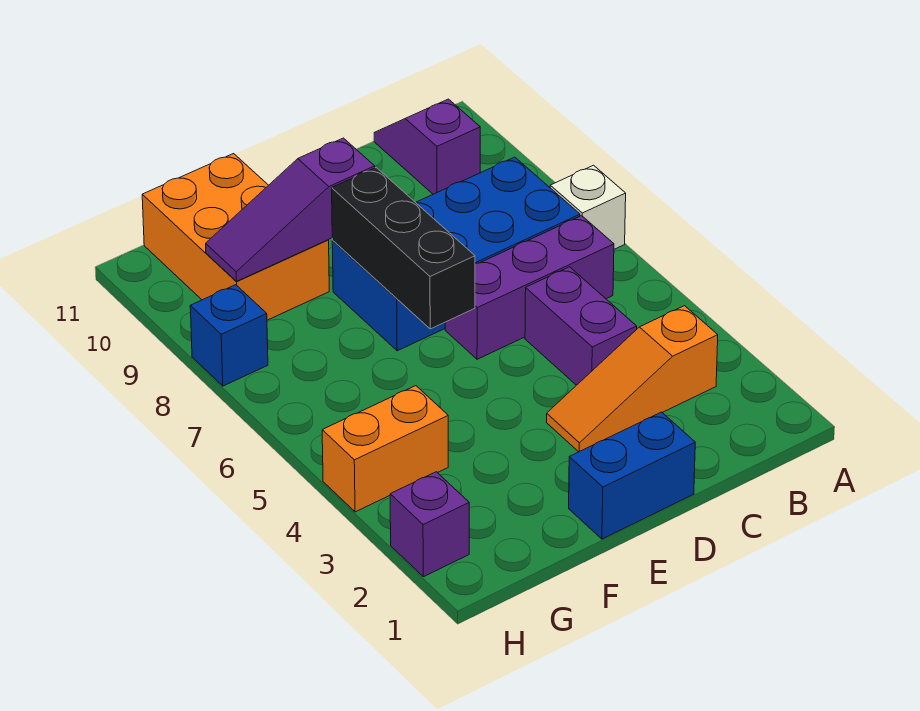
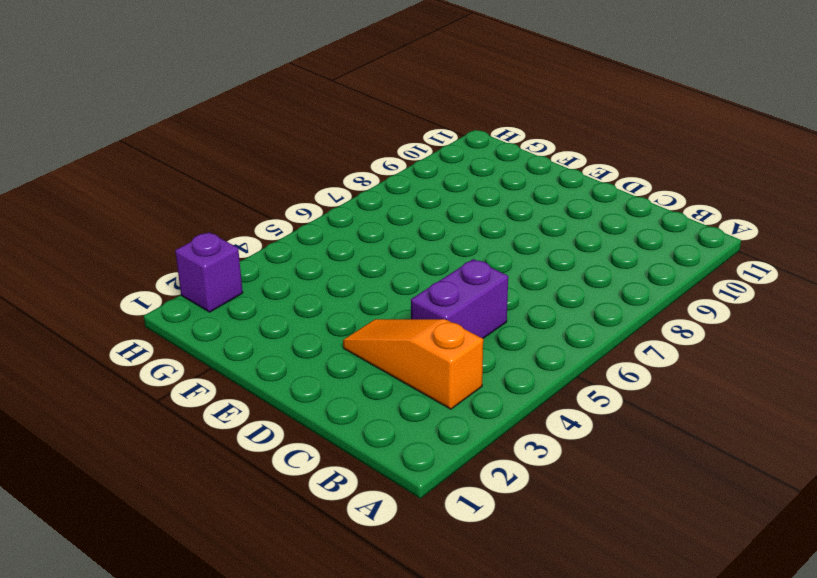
none -> white brick A7 level 1
none -> purple brick B6:D6 level 1
none -> blue brick B7:E8 level 1

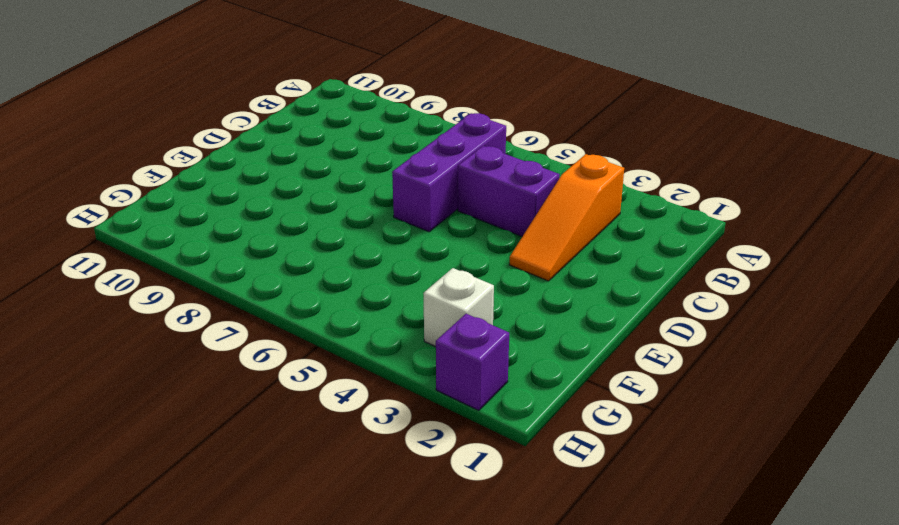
white brick G3 level 1 -> white brick A7 level 1
none -> blue brick B7:E8 level 1
none -> purple slope B10:B11 level 1 top 10
none -> blue brick D1:E1 level 1

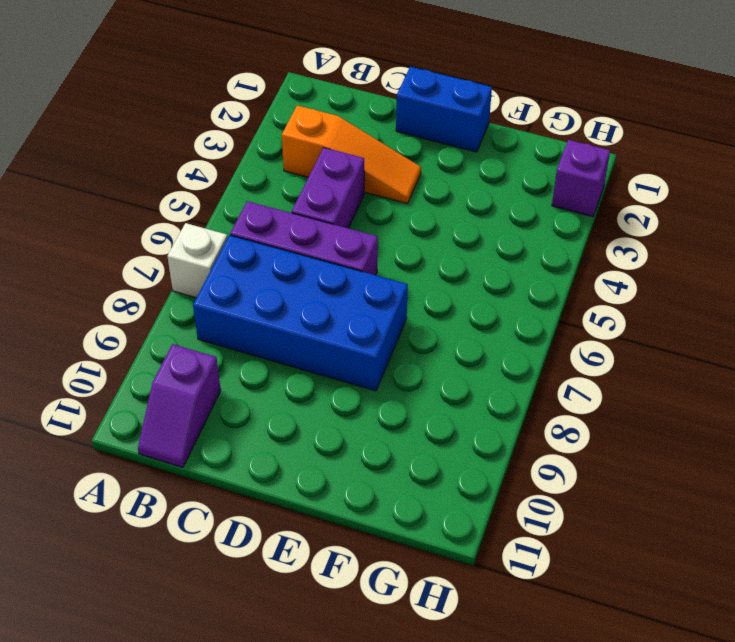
none -> orange brick F9:G11 level 1
none -> orange brick G4:H4 level 1
none -> blue brick H8 level 1

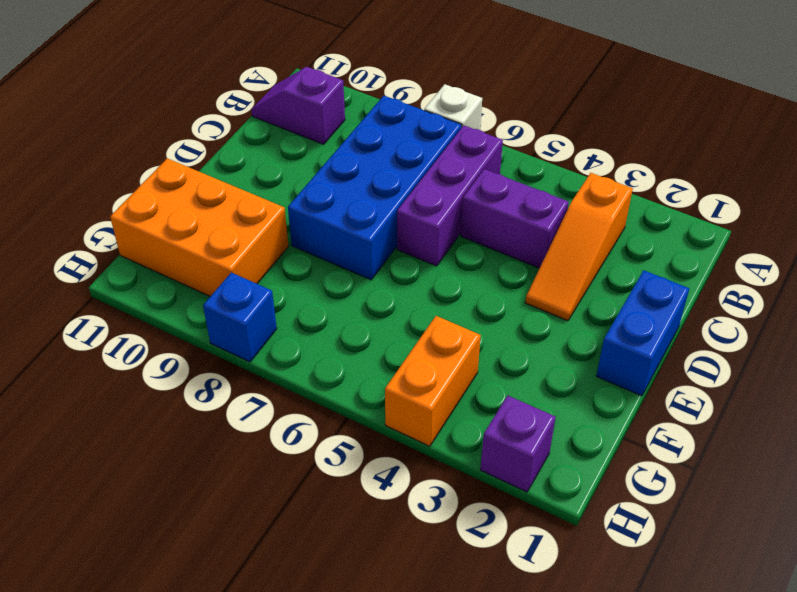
none -> black brick E6:E8 level 2
none -> purple slope E9:G9 level 2 top E

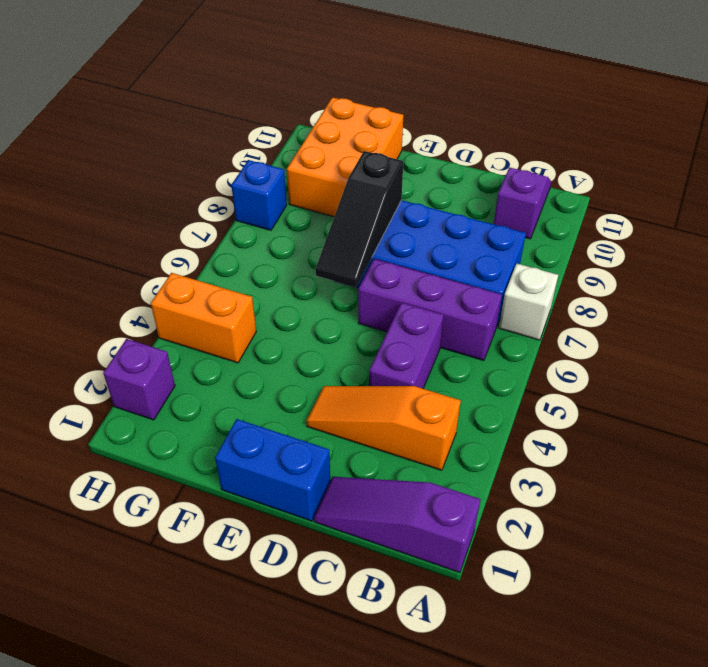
purple slope A1:C1 level 1 top A -> purple slope E9:G9 level 2 top E
black slope E6:E8 level 2 top 8 -> black brick E6:E8 level 2

